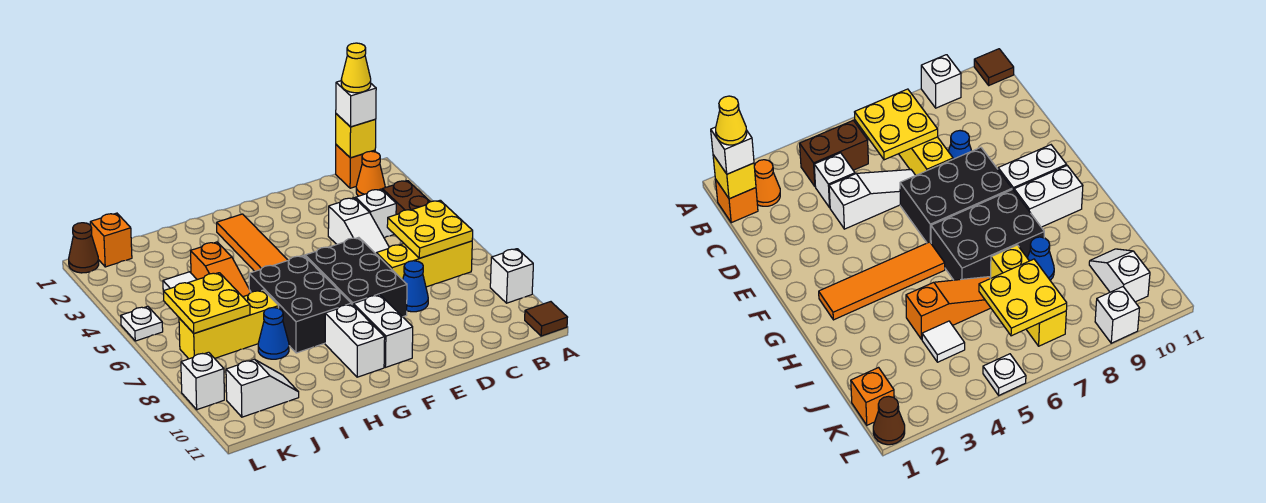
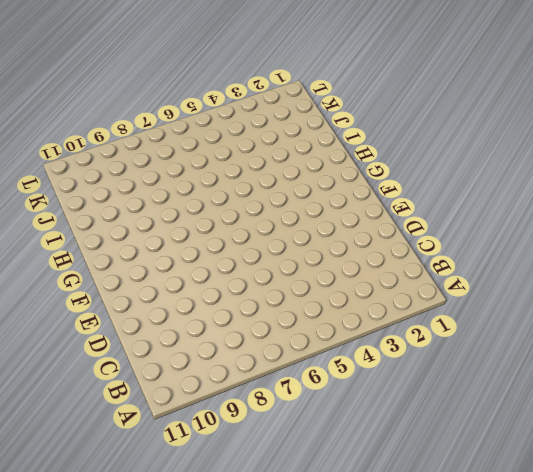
none -> white brick A9 level 1
none -> brown tile A11 level 1
none -> orange brick B1 level 1

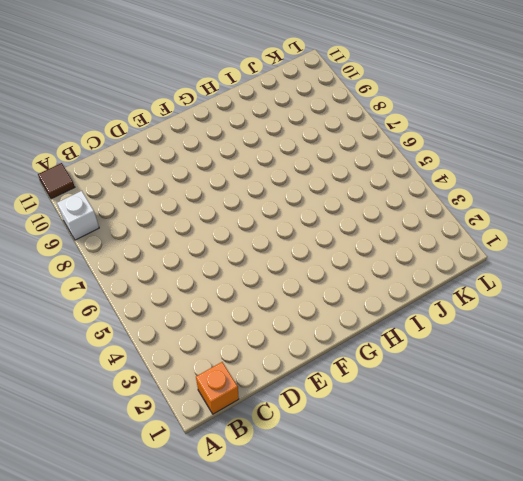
none -> orange cone B2 level 1
none -> brown brick B4:B5 level 1
none -> yellow brick B7:D7 level 1

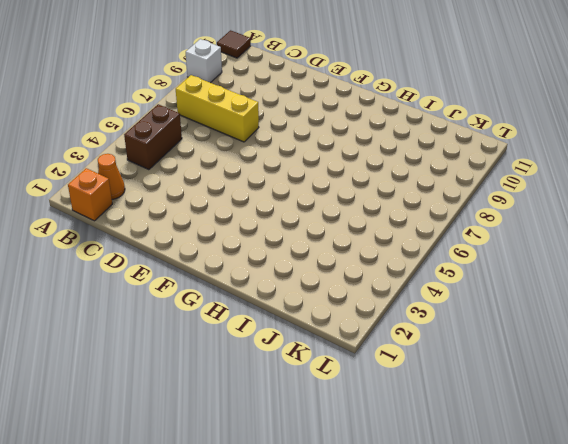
none -> white brick C4 level 1
none -> white slope D4:D6 level 1 top 4
none -> blue cone D8 level 1

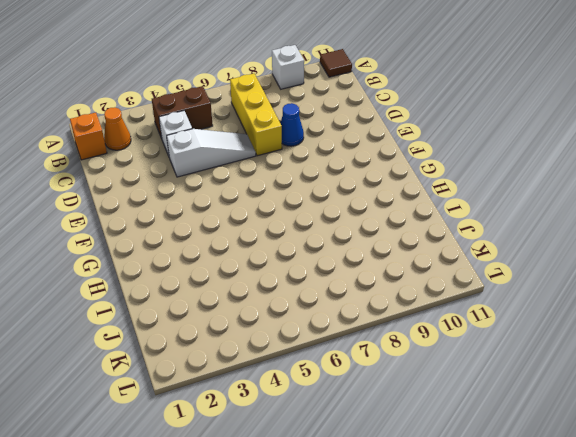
none -> black brick E6:F8 level 1
none -> white brick F9:F10 level 1
none -> orange tile G2:G5 level 1

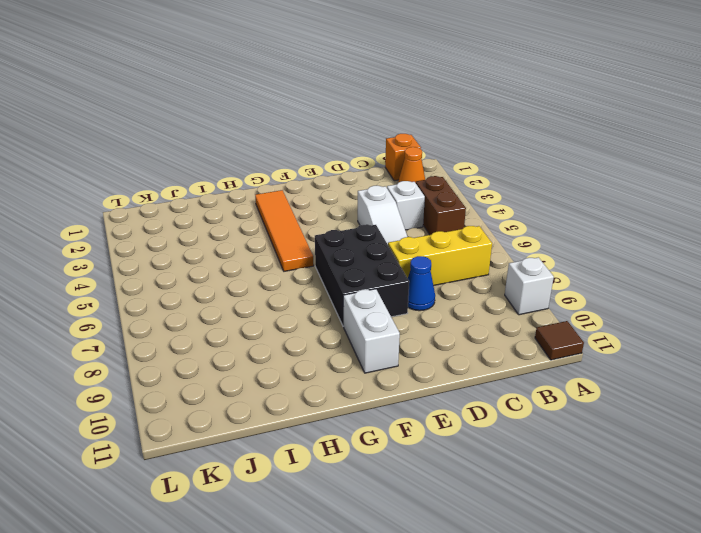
none -> black brick G6:H8 level 1
none -> white brick G9:G10 level 1
none -> orange slope I4:I6 level 1 top 4

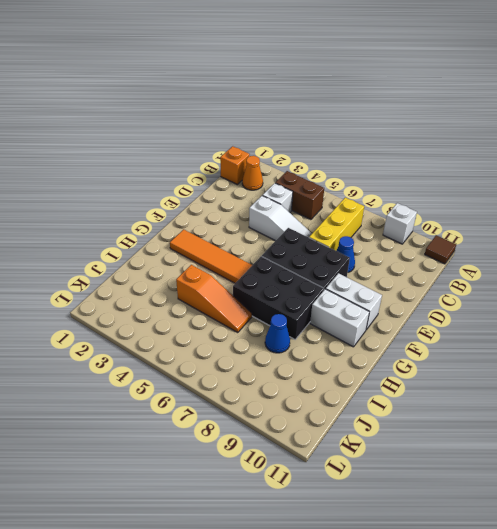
none -> yellow brick I7:K7 level 1
none -> white tile J4 level 1
none -> white slope J10:K10 level 1 top K

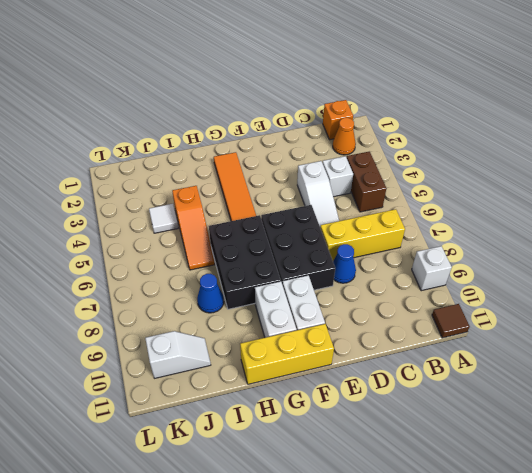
yellow brick F11:H11 level 1 -> yellow brick I7:K7 level 1
none -> orange brick K1 level 1
none -> brown cone L1 level 1
none -> white plate L5 level 1

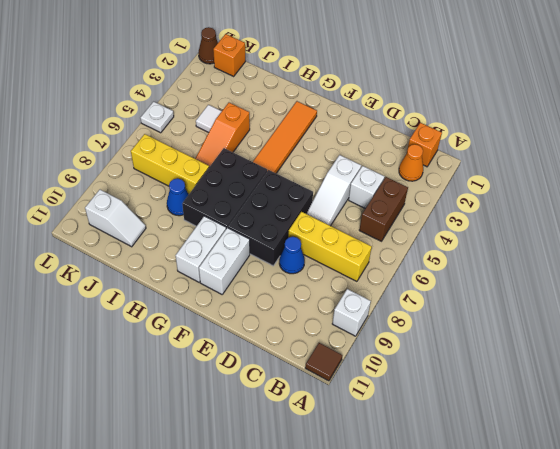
none -> white brick L9 level 1
none -> yellow brick B1 level 2
none -> yellow plate B6:C7 level 2

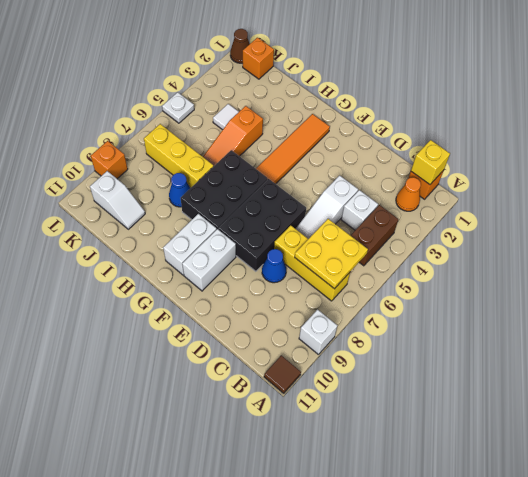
orange brick L9 level 1 -> white brick L9 level 1
none -> yellow plate J6:K7 level 2
none -> white brick B1 level 3
none -> yellow cone B1 level 4

